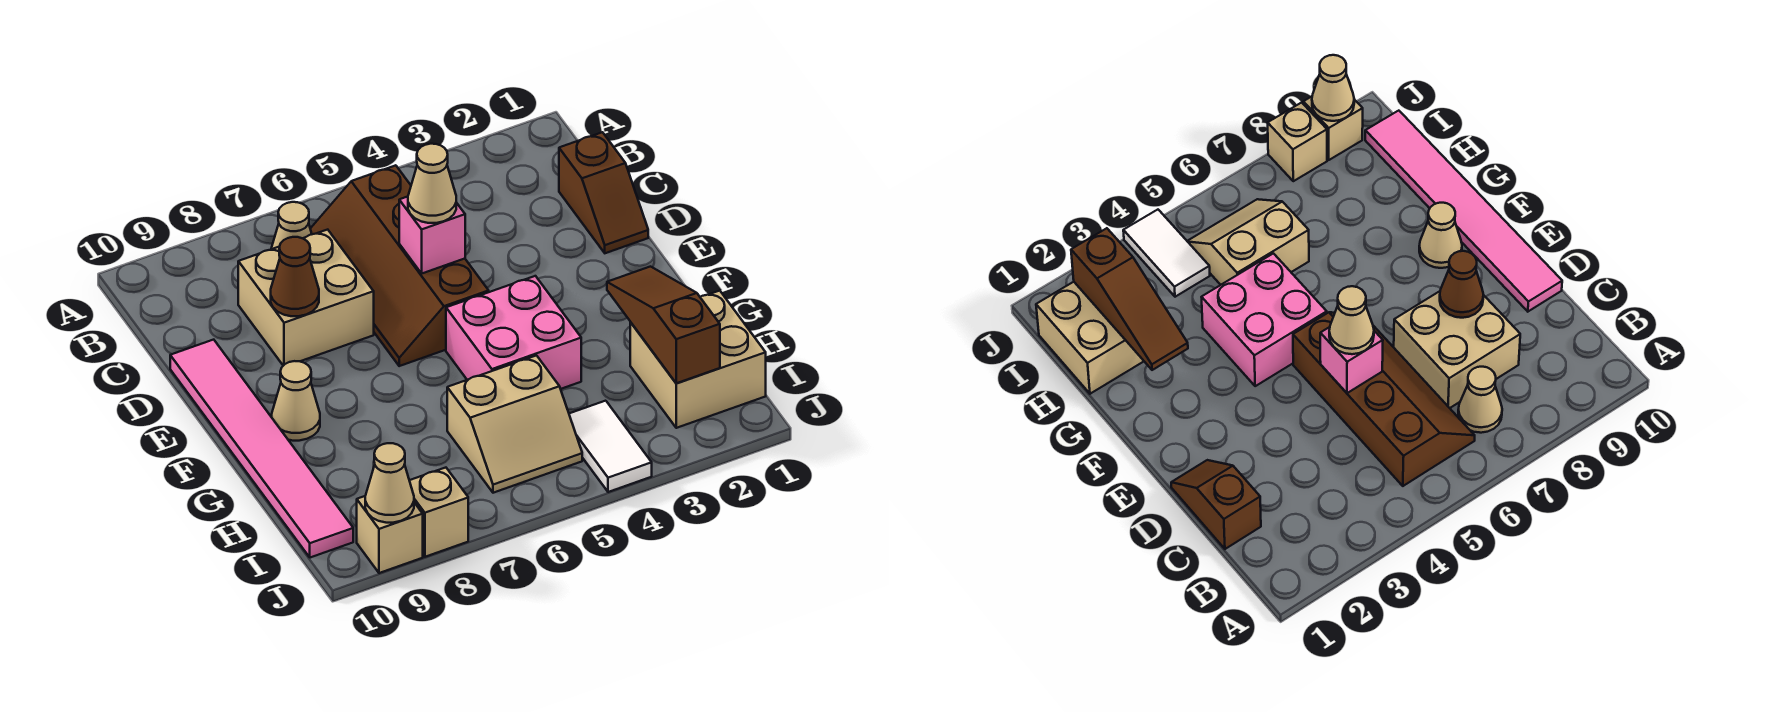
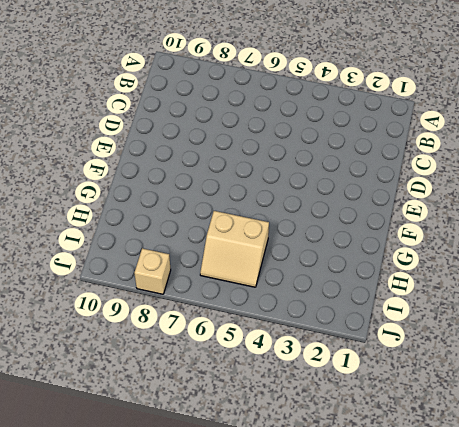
none -> brown slope B5:E6 level 1 top 5
none -> tan cone B7 level 1
none -> brown slope C1:D1 level 1 top C

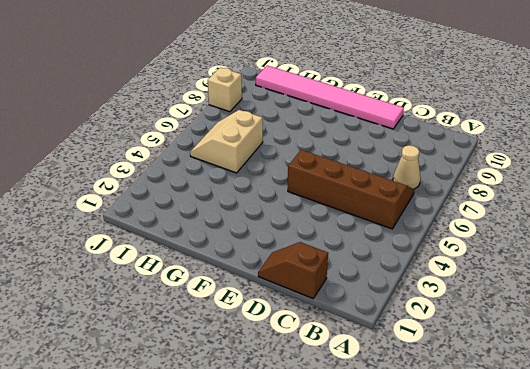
none -> tan brick C7:D8 level 1
none -> pink brick F4:G5 level 1
none -> tan cone F9 level 1

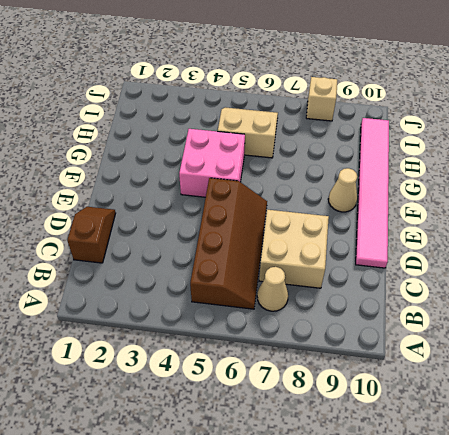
none -> tan brick H1:I2 level 1
none -> white tile I4:J4 level 1
none -> tan brick J9 level 1

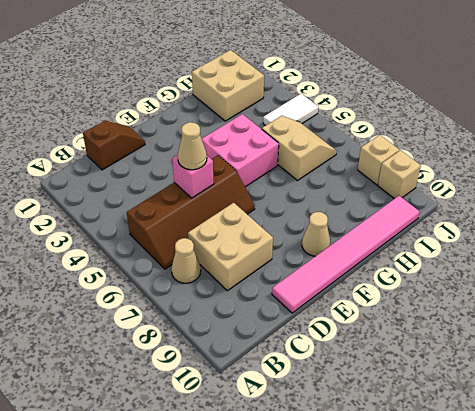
none -> brown cone D8 level 2
none -> brown slope G2:I2 level 2 top I
none -> tan cone J9 level 2

